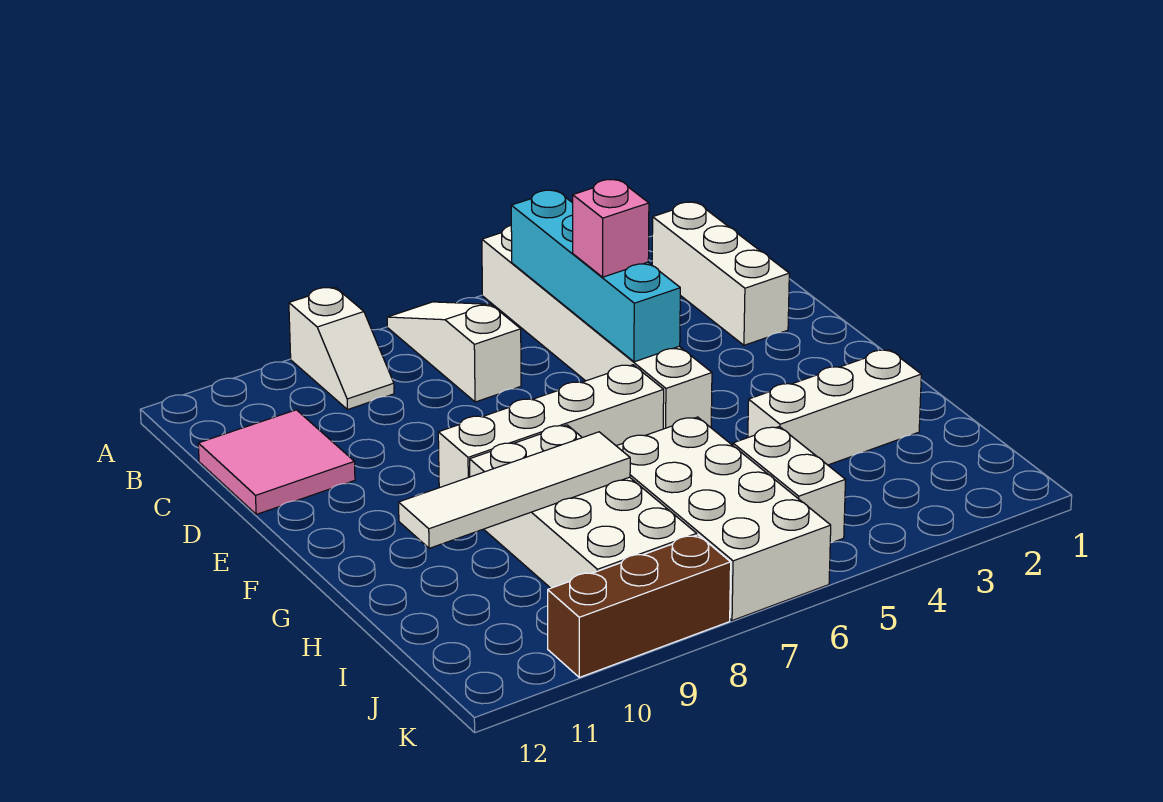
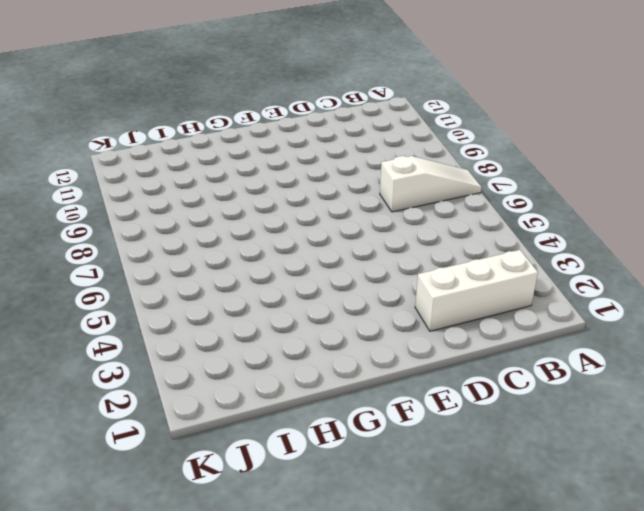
none -> white brick A5:F5 level 1
none -> white slope A9:B9 level 1 top A
none -> pink tile C11:D12 level 1

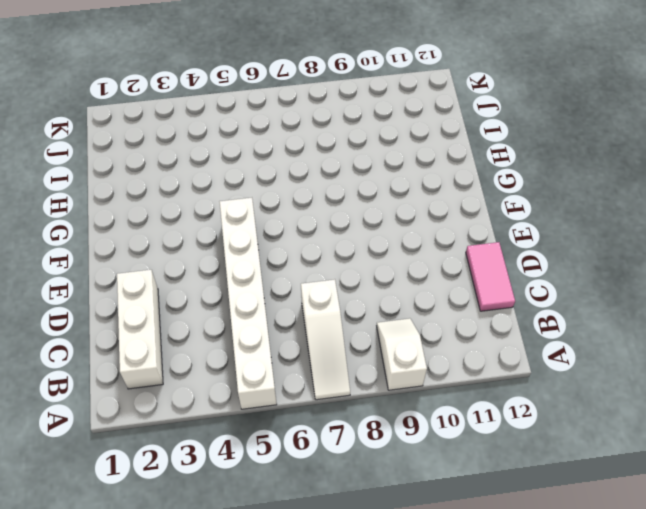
pink tile C12:D12 level 1 -> pink tile C11:D12 level 1
none -> white brick F6:F9 level 1
none -> white brick G8:J9 level 1
none -> white brick H2:H4 level 1

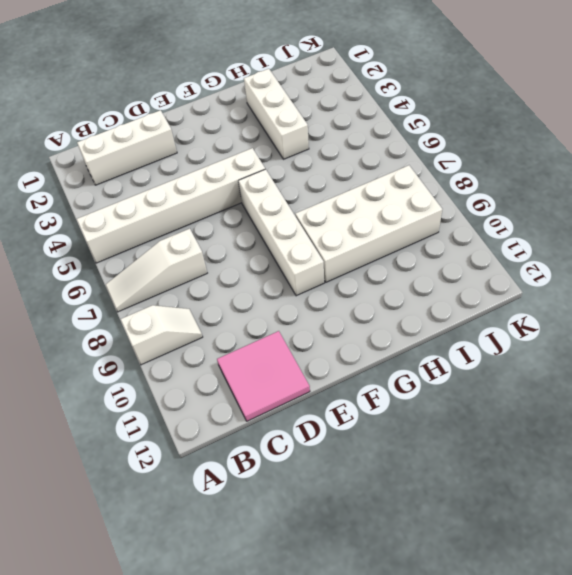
none -> white brick H6:K7 level 1
none -> white brick I5:J5 level 1
none -> brown brick K8:K10 level 1

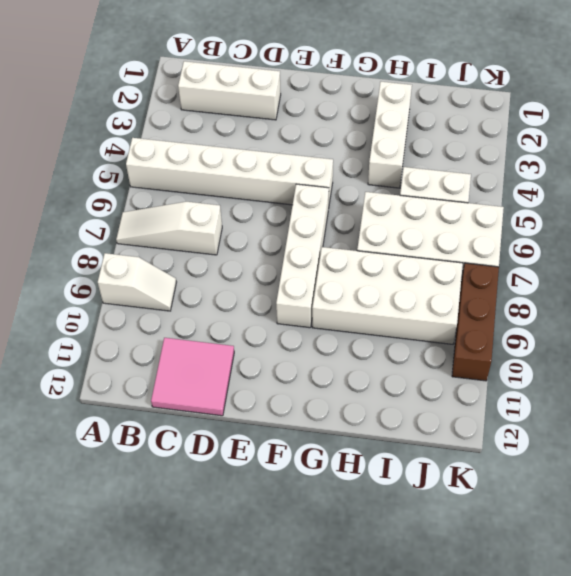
none -> cyan brick B5:E5 level 2
none -> white tile H8:H11 level 2
none -> pink brick D5 level 3

